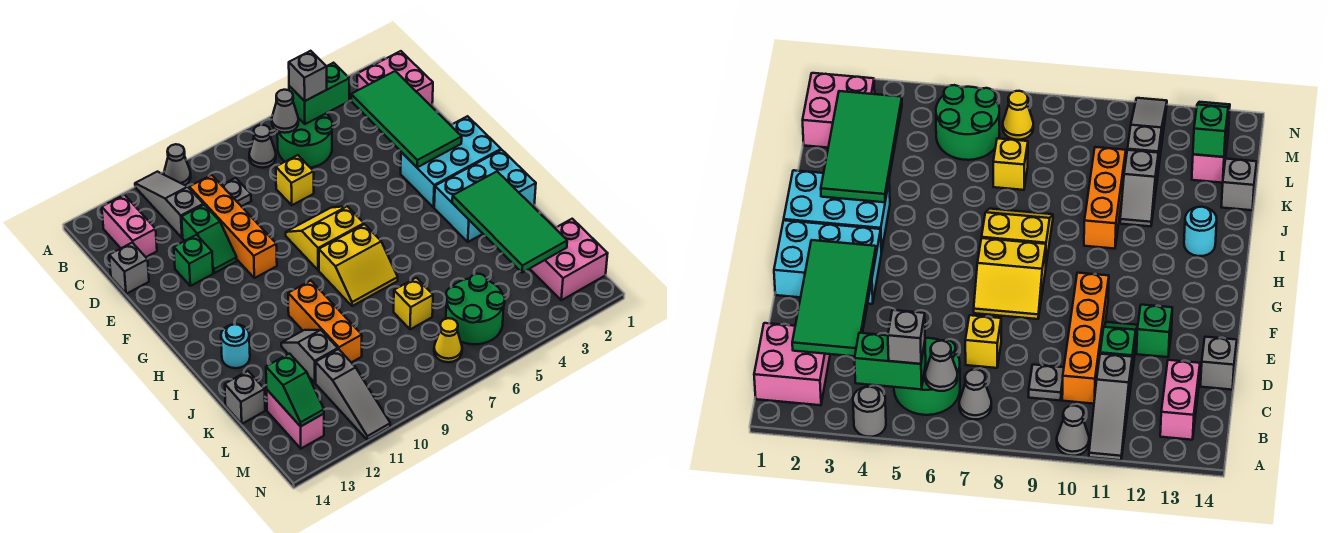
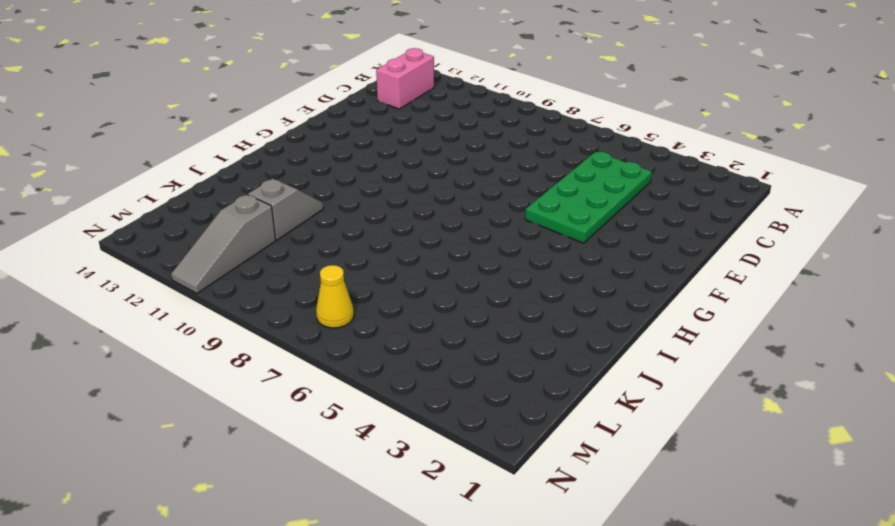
green plate C4:F5 level 1 -> green round brick B5:C6 level 1
none -> grey round brick A4 level 1
none -> grey cone A10 level 1
none -> grey slope A11:C11 level 1 top C
none -> pink brick B1:C2 level 1

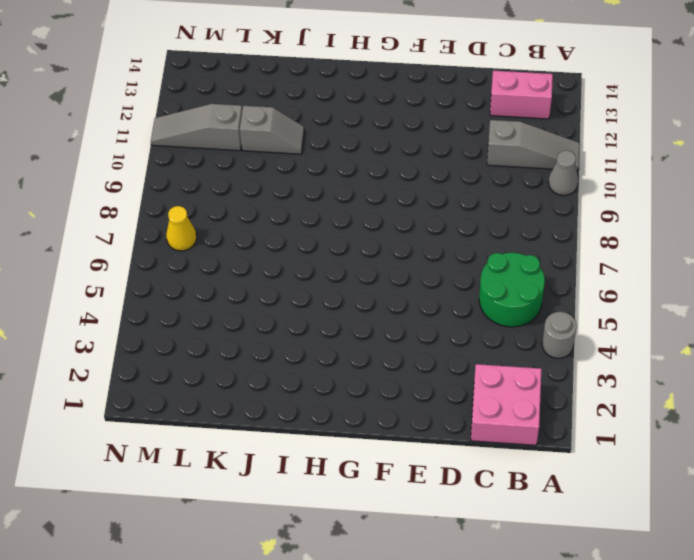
none -> grey cone B7 level 1
none -> grey plate C9 level 1
none -> orange brick C10:F10 level 1
none -> yellow brick D7 level 1

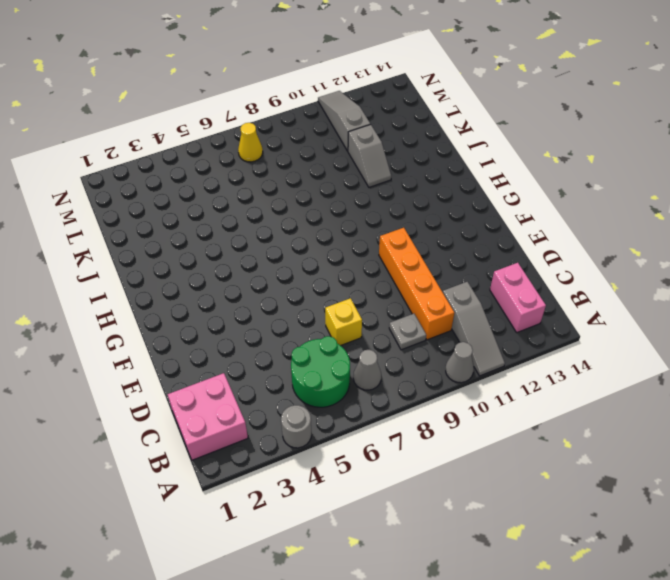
none -> green slope D11:E11 level 1 top D
none -> grey brick D14 level 1
none -> green brick E12 level 1
none -> cyan brick F1:G3 level 1

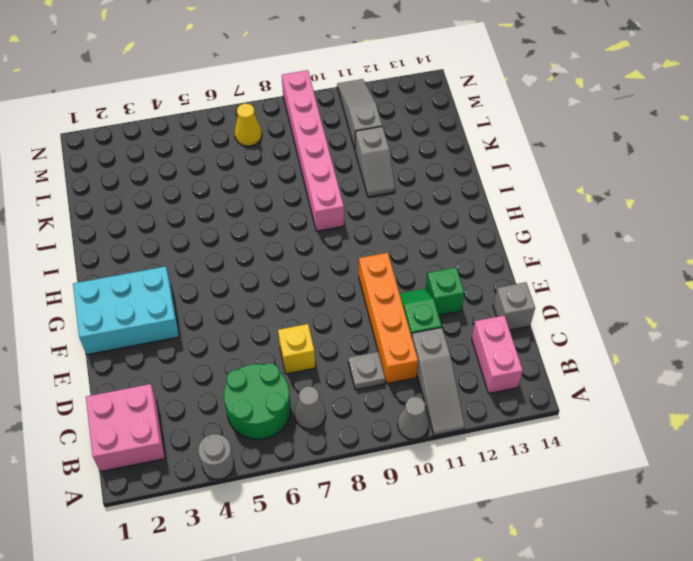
pink brick I9:N9 level 1 -> none
none -> yellow slope F7:G8 level 1 top G
none -> cyan brick H1:I3 level 1
none -> yellow slope H7:I8 level 1 top H
none -> orange brick I10:K10 level 1

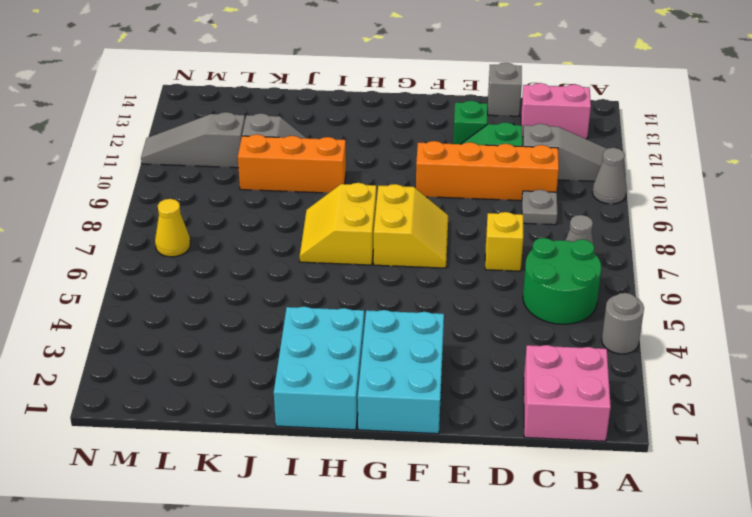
none -> cyan round brick I13 level 1
none -> yellow brick K7 level 1
none -> grey brick K14 level 1
none -> pink brick L1:M2 level 1

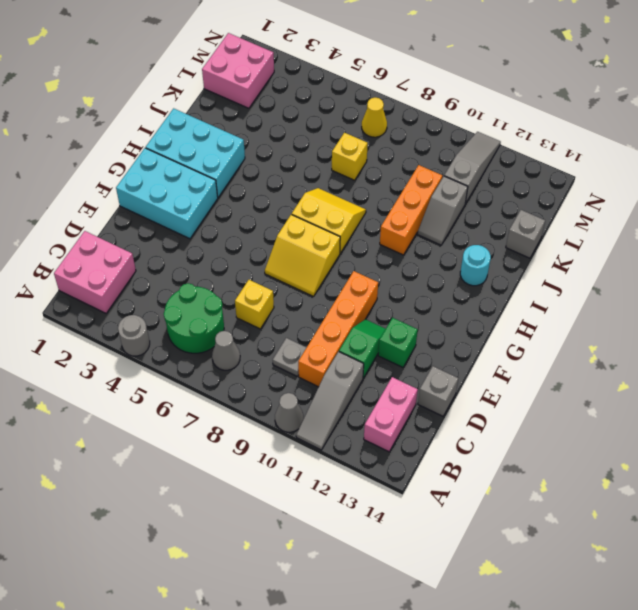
none -> green round brick L5:M6 level 1
none -> pink brick L13:M13 level 1
none -> green brick B4:B5 level 2
none -> grey cone B6 level 2

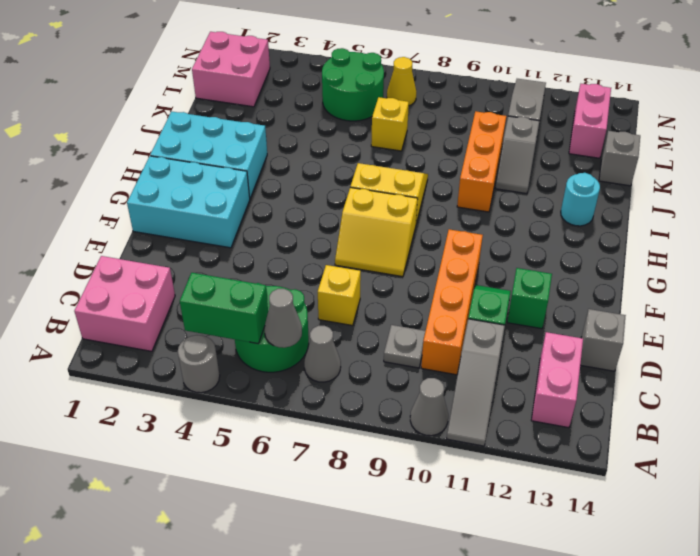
none -> green tile C2:F3 level 2
none -> green tile I2:L3 level 2
none -> green slope L13:M13 level 2 top L
none -> grey brick B5 level 3

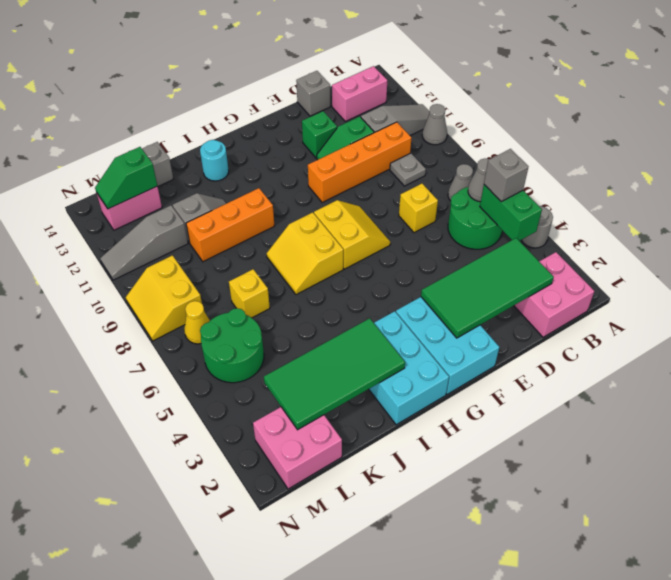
yellow slope M8:N9 level 1 top M -> none

